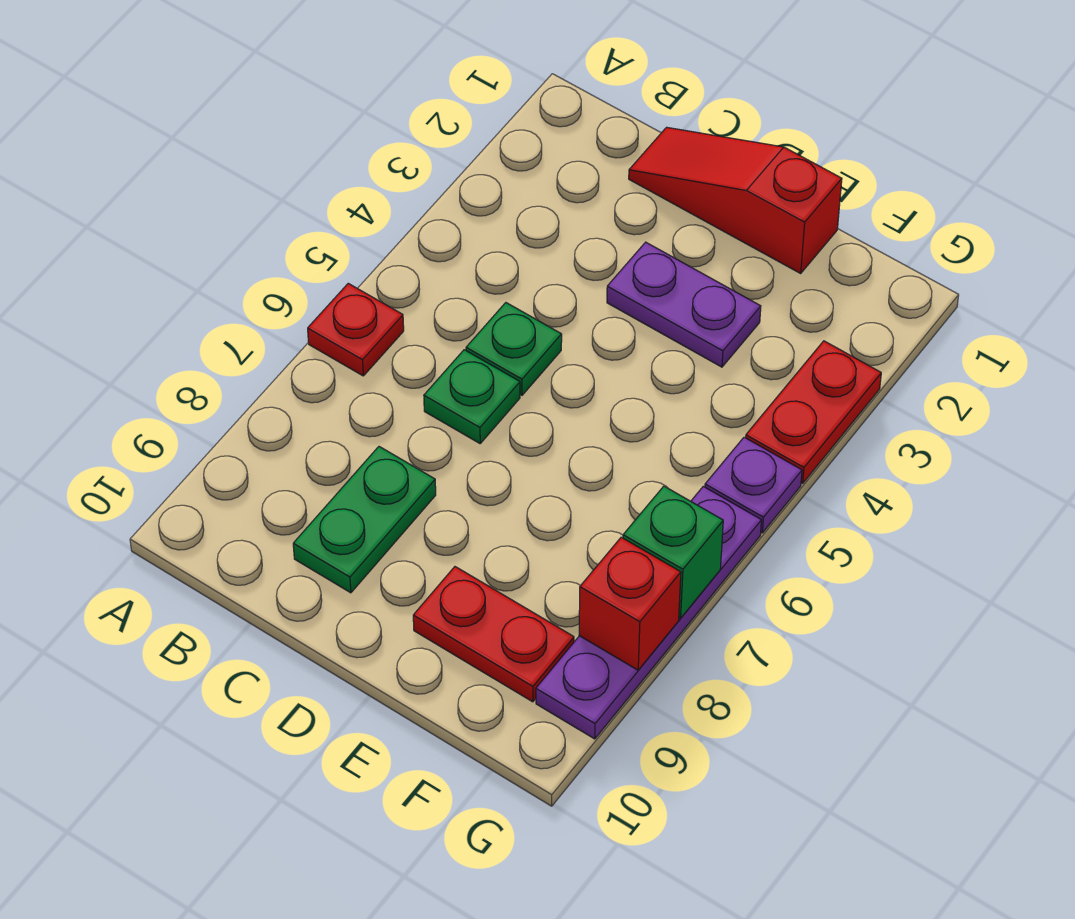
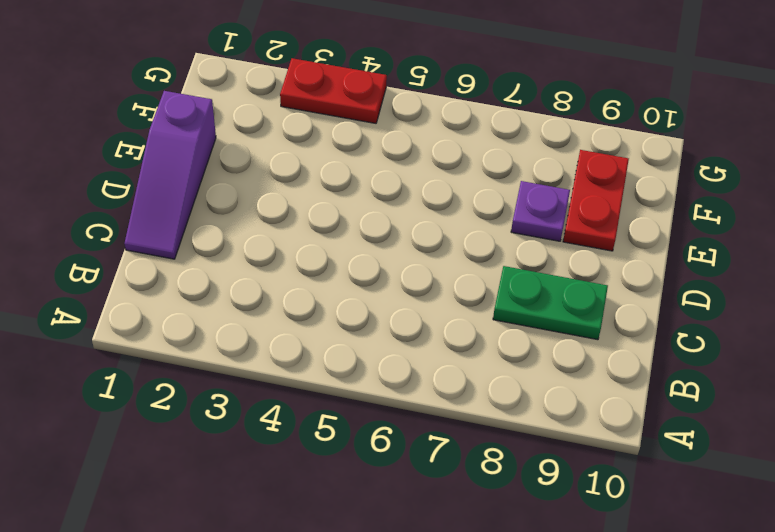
purple slope C1:E1 level 1 top E -> red slope C1:E1 level 1 top E
purple plate E8 level 1 -> purple plate G5 level 1
none -> red plate A6 level 1
none -> green plate C5 level 1
none -> green plate C6 level 1

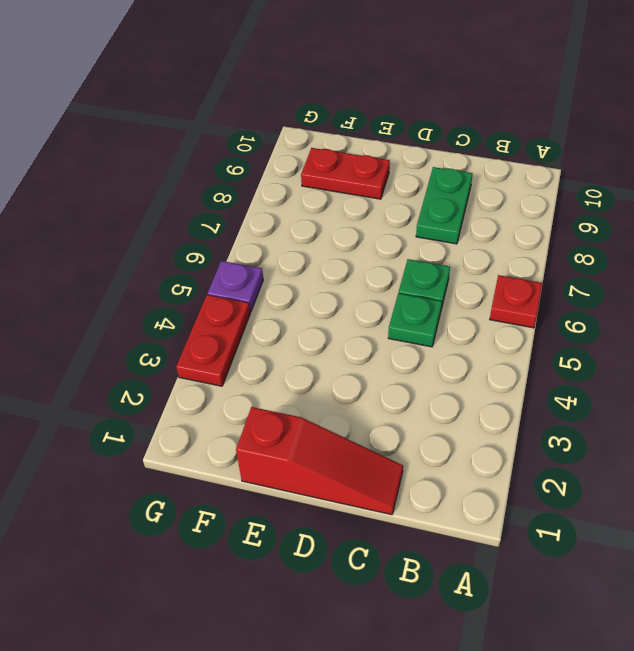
none -> purple plate D3:E3 level 1
none -> purple plate G6:G9 level 1
none -> green brick G7 level 2

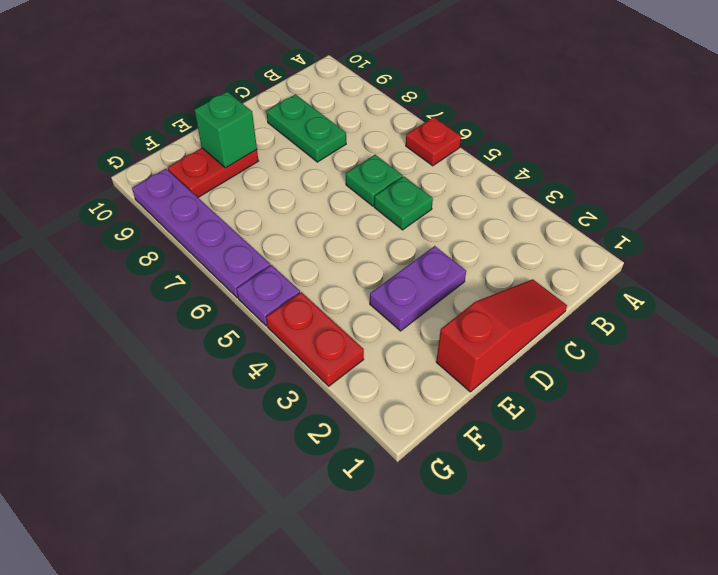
green brick E9 level 2 -> green brick G7 level 2
none -> red brick G8 level 2

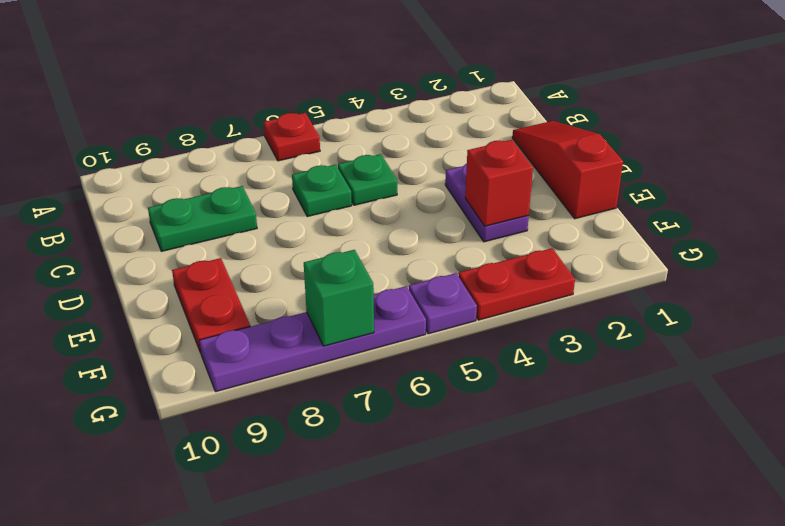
red brick E3 level 2 -> red brick G8 level 2

